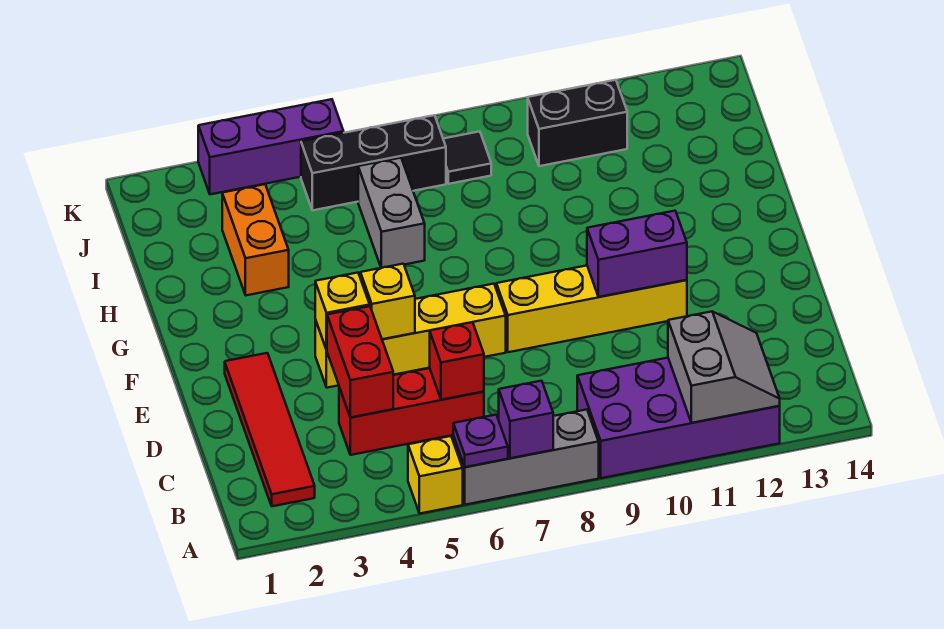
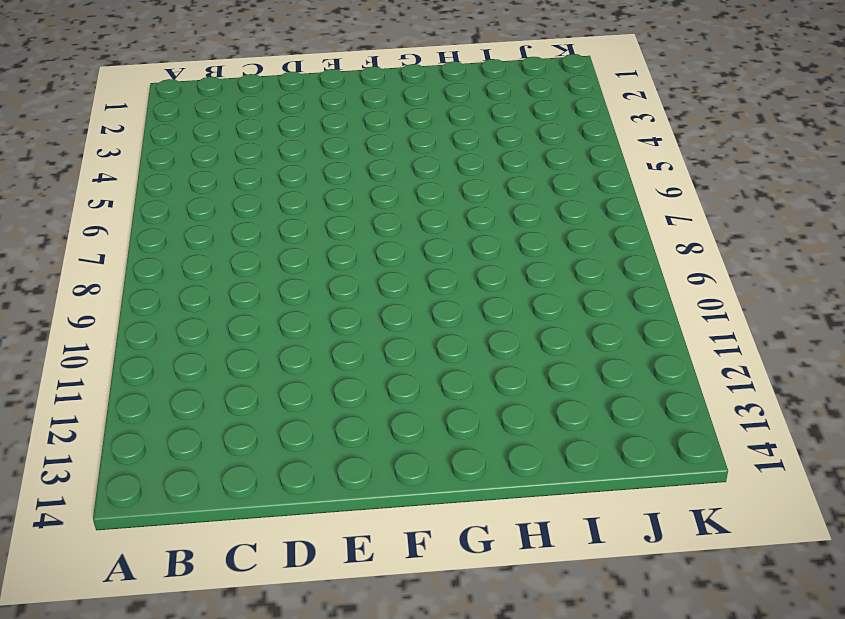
none -> yellow brick A5 level 1
none -> grey brick A6:A8 level 1
none -> purple brick A9:B12 level 1

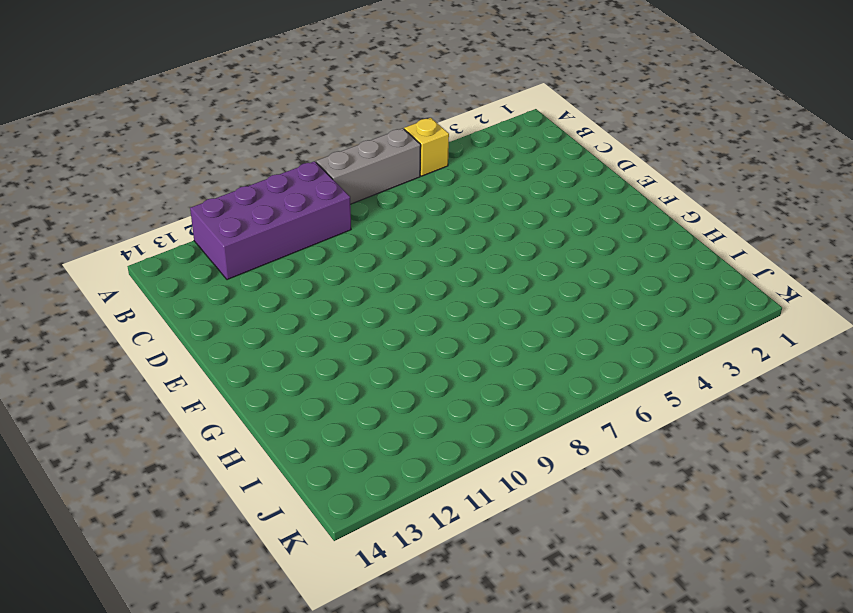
none -> red tile B2:E2 level 1
none -> red brick C4:C6 level 1
none -> yellow brick E4:E7 level 1

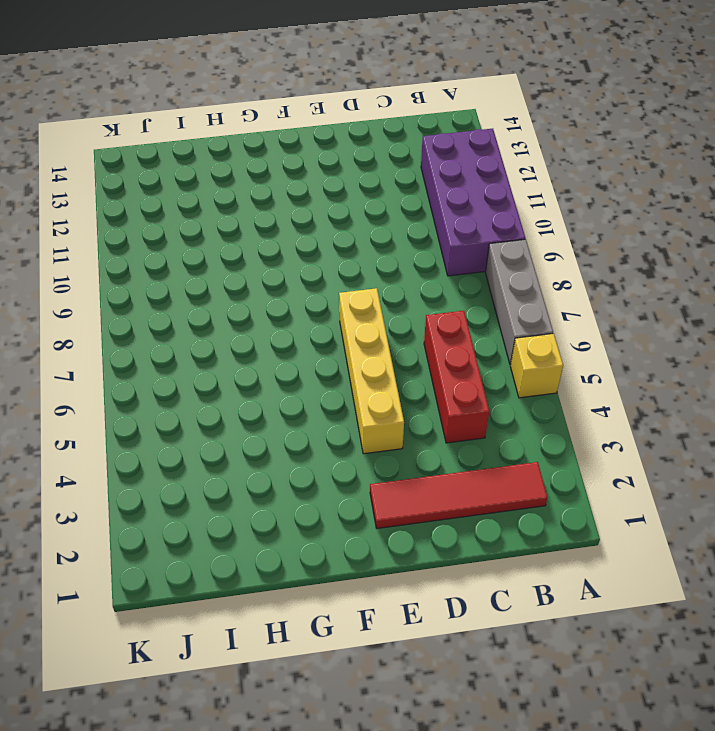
none -> yellow brick E8:E11 level 1
none -> orange brick H3:I3 level 1
none -> grey brick H6:I6 level 1

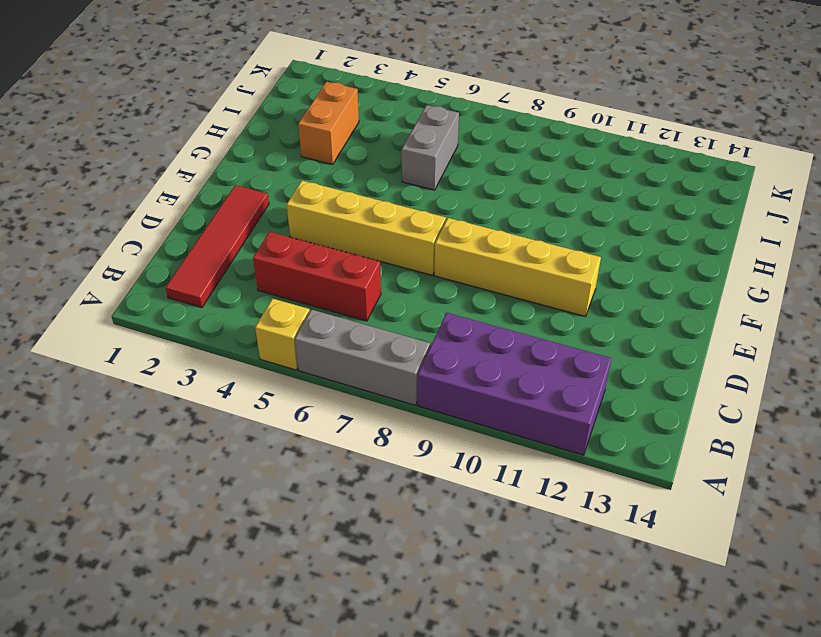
none -> black brick J5:J7 level 1
none -> black tile J8 level 1
none -> black brick J10:J11 level 1

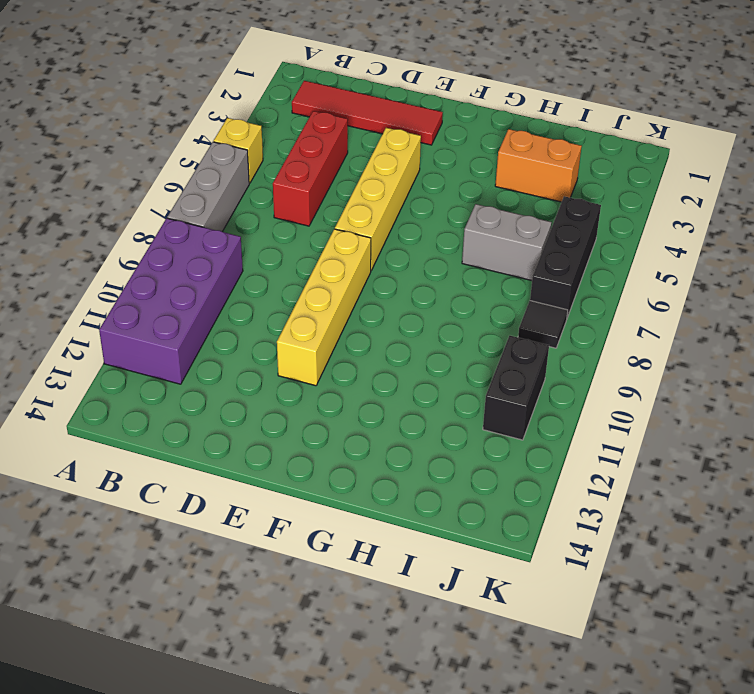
none -> purple brick K3:K5 level 1
none -> purple plate A6 level 2
none -> purple brick A7 level 2

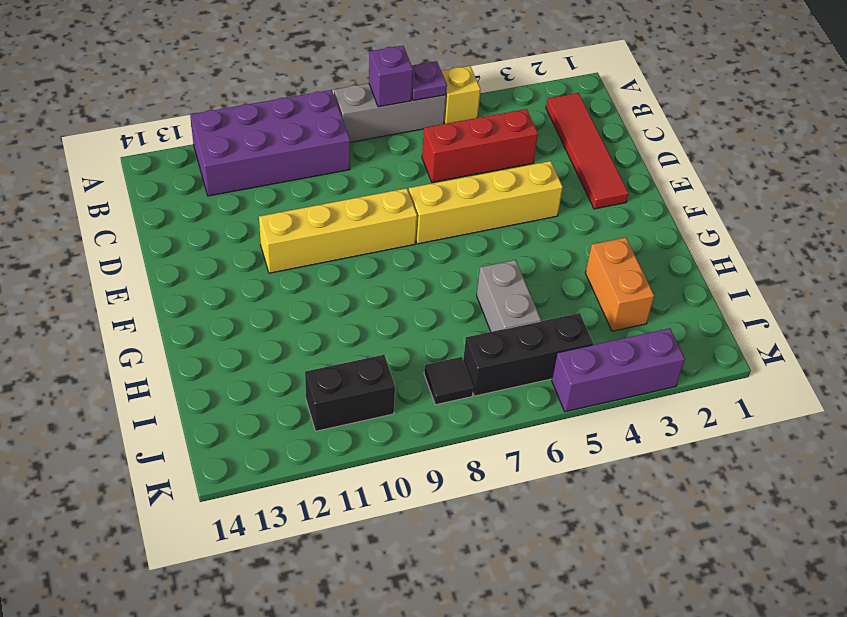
none -> grey slope A11:B12 level 2 top 11
none -> red brick C4:D4 level 2
none -> red brick C6 level 2

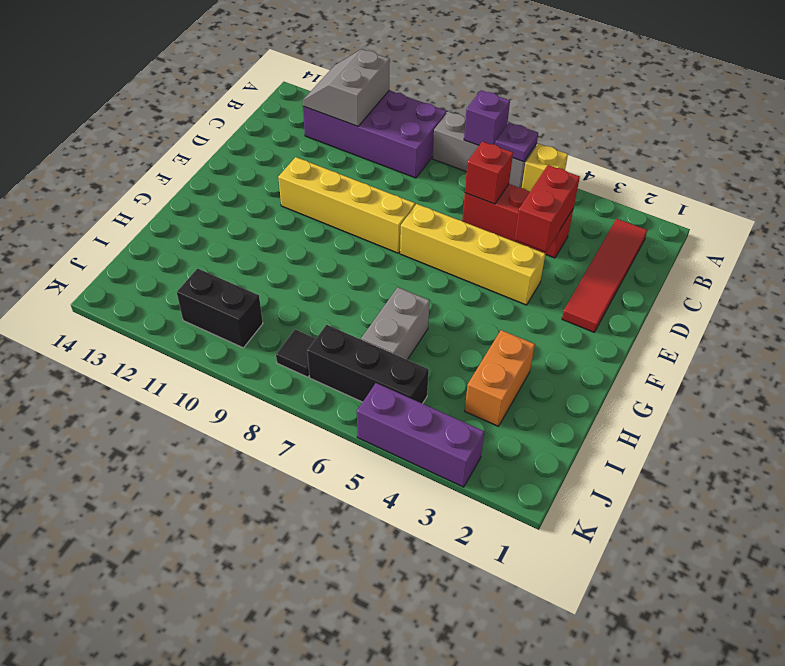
none -> yellow brick E4 level 2
none -> yellow brick E5 level 2
none -> purple brick E10:E11 level 2

